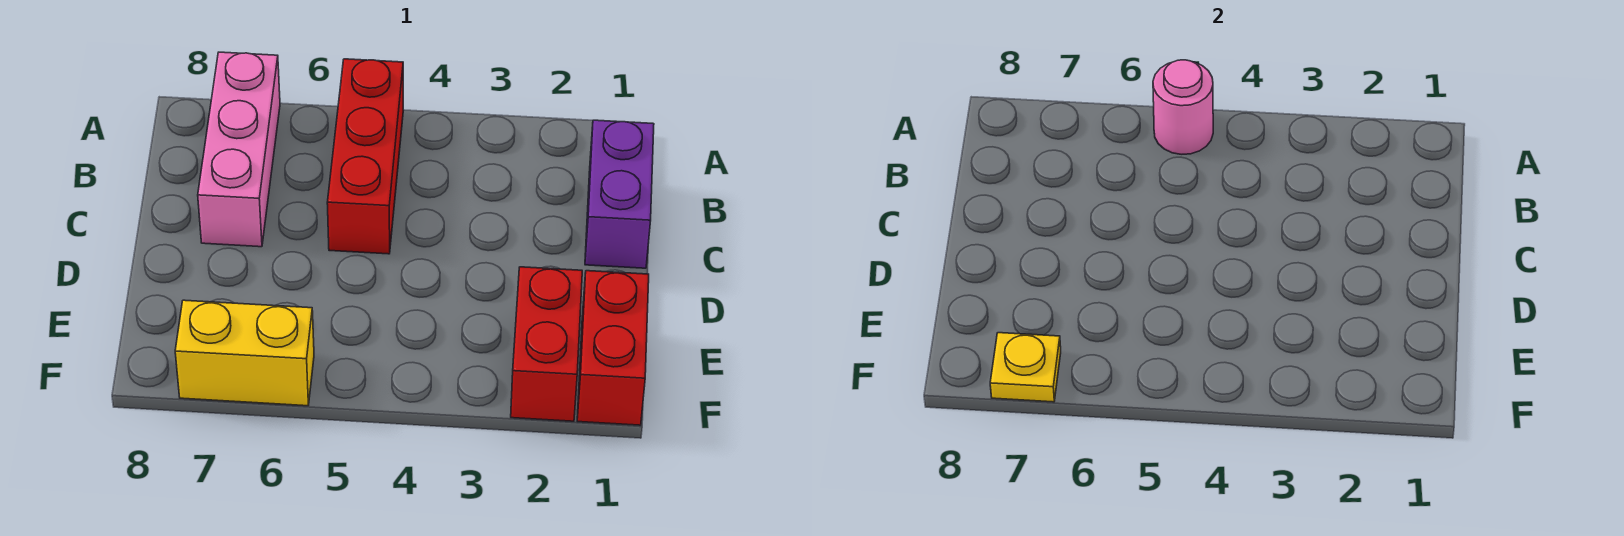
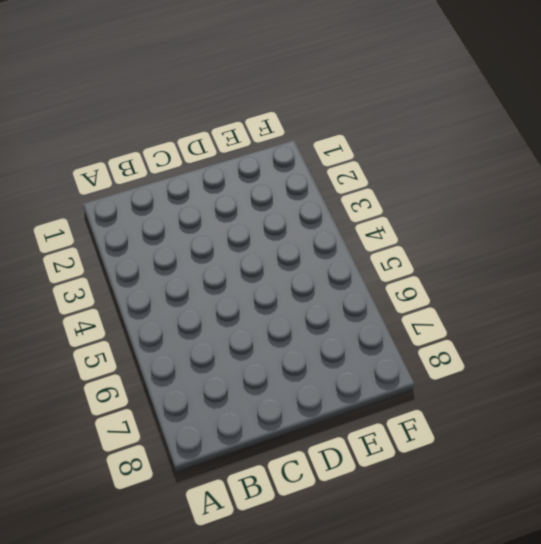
none -> red brick A5:C5 level 1
none -> pink brick A7:C7 level 1

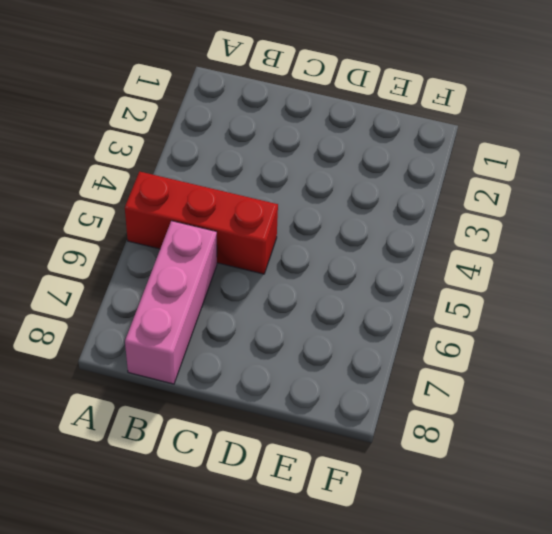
pink brick B6:B8 level 1 -> pink brick A7:C7 level 1
none -> purple brick B1:C1 level 1
none -> red brick E1:F1 level 1

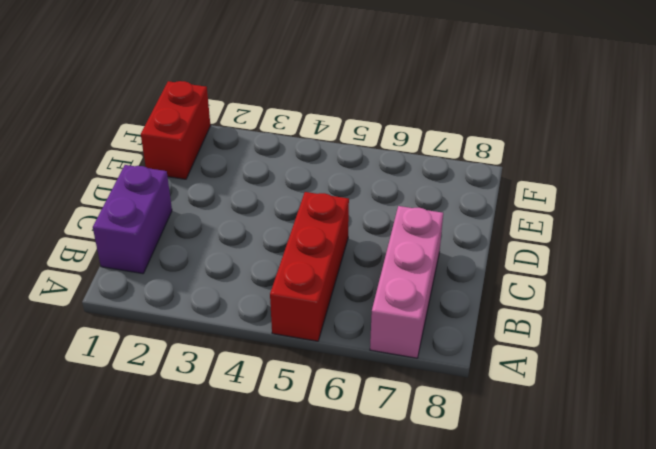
none -> red brick E2:F2 level 1
none -> yellow brick F6:F7 level 1

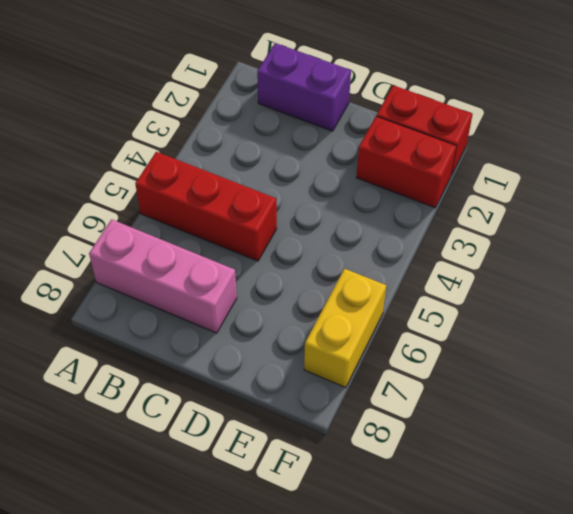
none -> pink round brick A5 level 2
none -> yellow plate F7 level 2

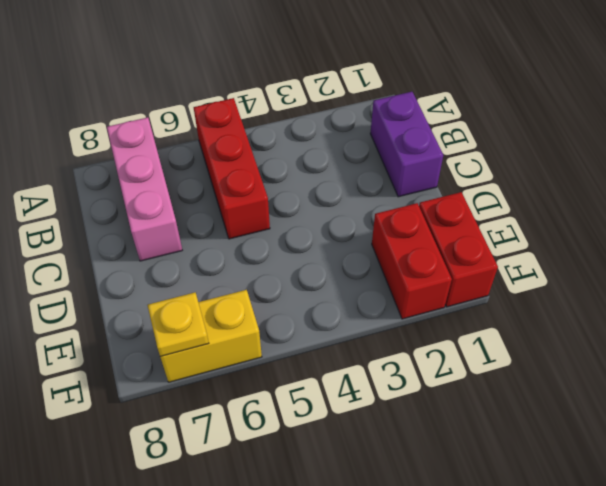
none -> pink round brick A5 level 2

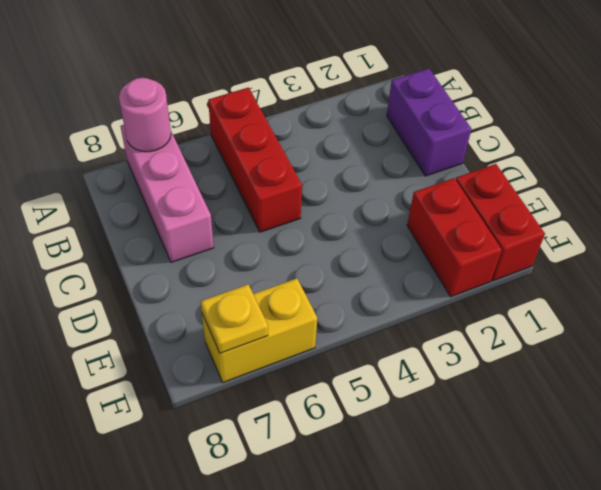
pink round brick A7 level 2 -> pink round brick A5 level 2

